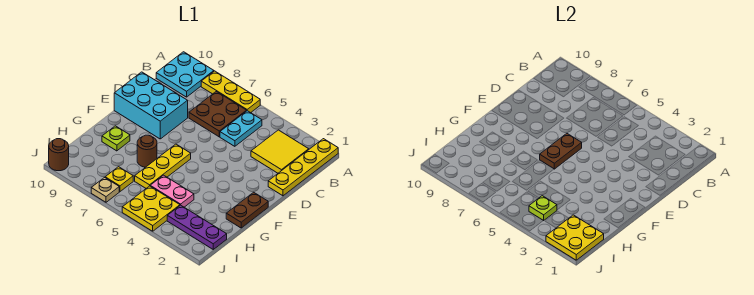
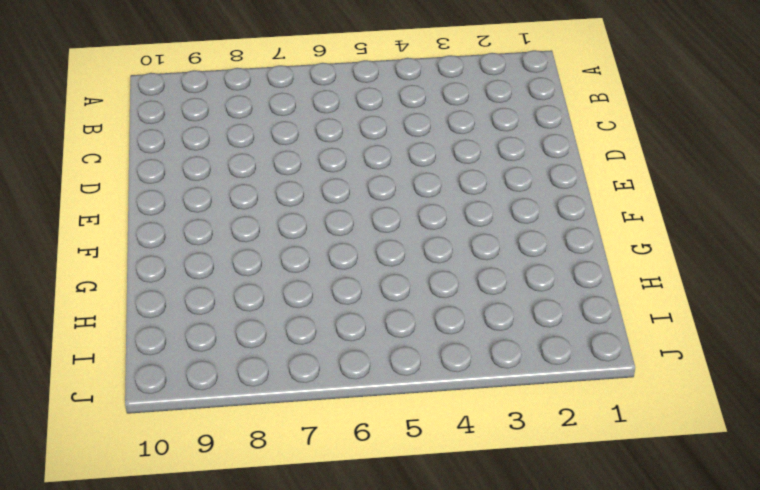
none -> yellow plate A1:D1 level 1
none -> yellow plate A6:A8 level 1
none -> cyan plate A9:B10 level 1

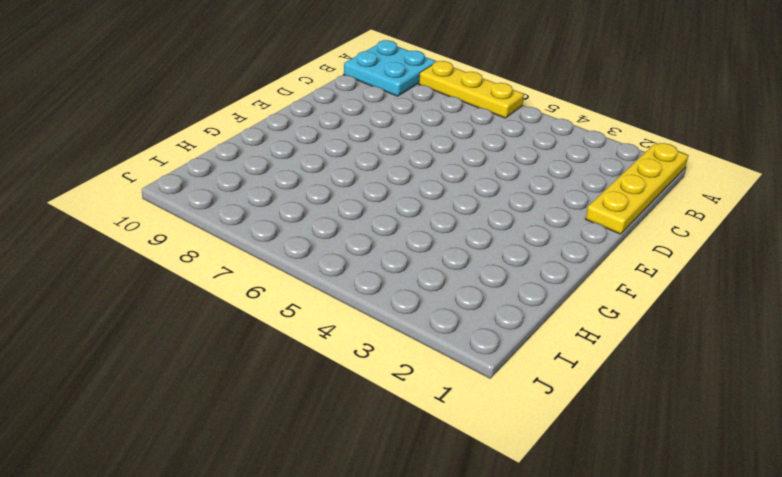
none -> yellow tile B2:C3 level 1
none -> cyan plate B5:C5 level 1
none -> brown plate B6:C7 level 1

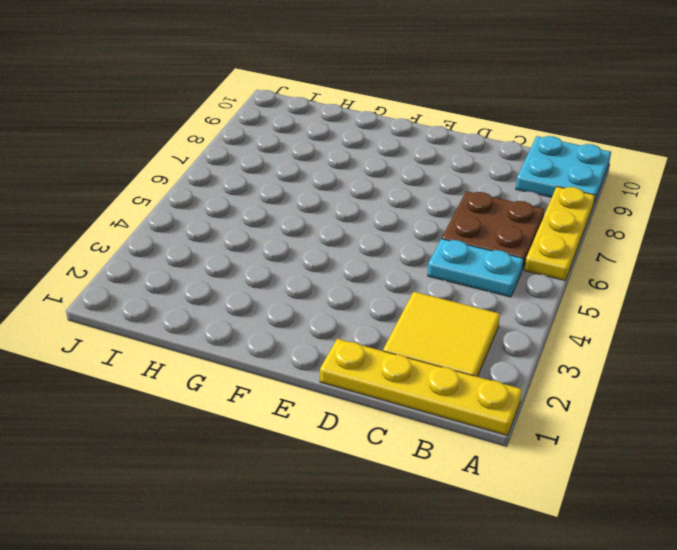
none -> cyan brick D8:E10 level 1
none -> brown plate F1:G1 level 1
none -> yellow plate F6:H6 level 1

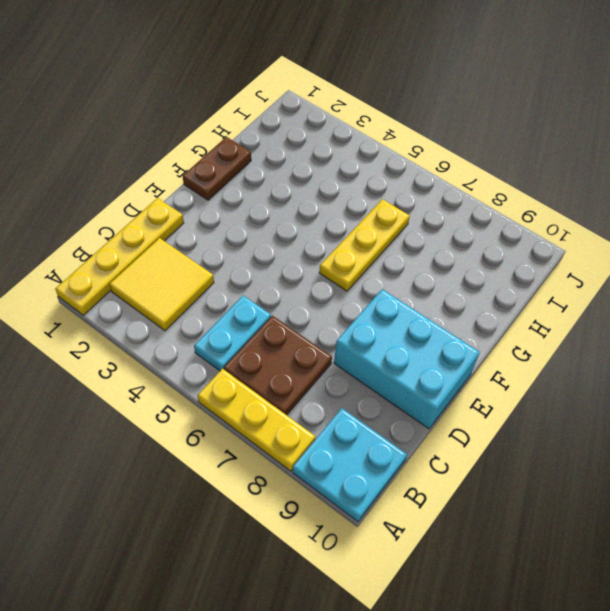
none -> brown round brick G7 level 1
none -> lime plate G9 level 1
none -> pink plate H4:H5 level 1

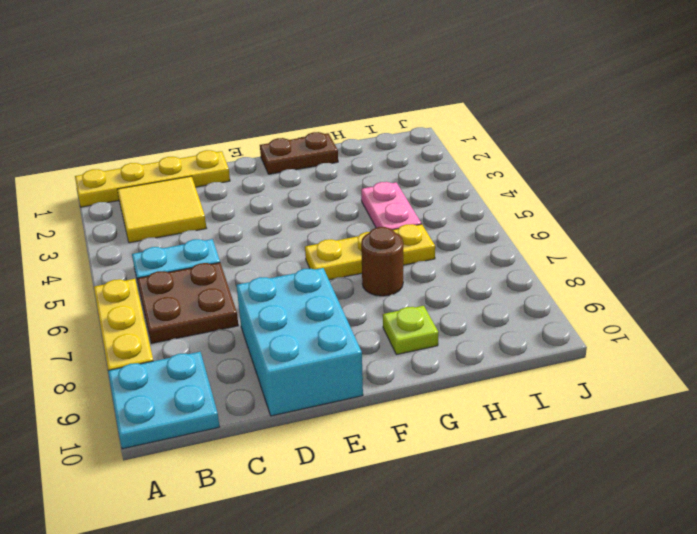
none -> purple plate I1:I3 level 1
none -> yellow plate I4:J5 level 1
none -> yellow plate I7 level 1

